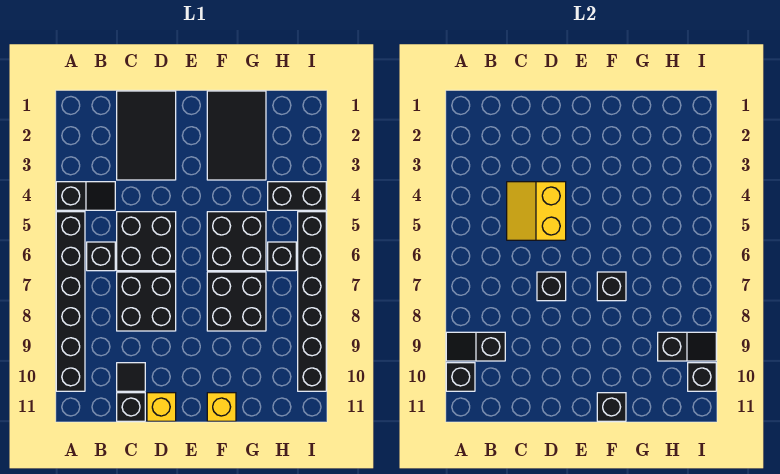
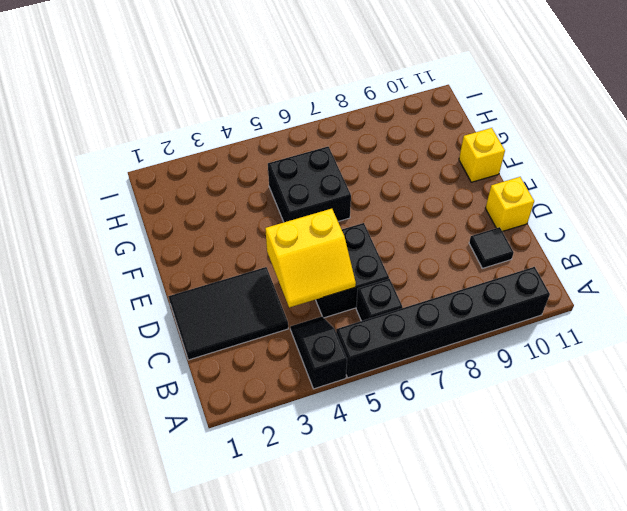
none -> black brick C7:D8 level 1
none -> black brick C11 level 1
none -> black tile F1:G3 level 1

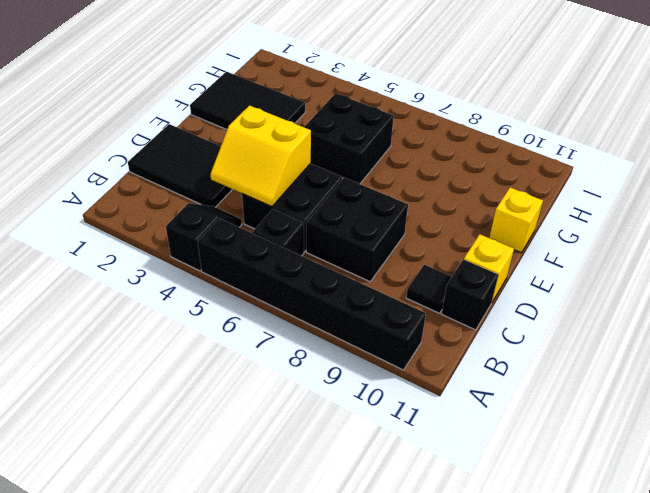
none -> black brick F7:G8 level 1
none -> black brick H4:I4 level 1
none -> black brick H6 level 1

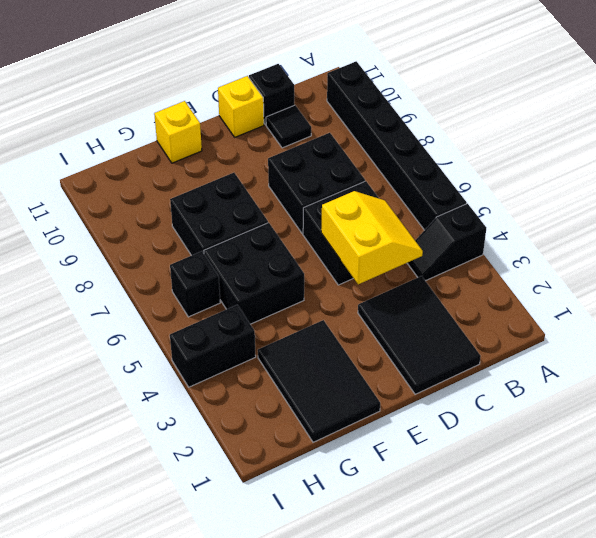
none -> black brick B6 level 1
none -> black brick I5:I10 level 1
none -> black slope A9:B9 level 2 top B

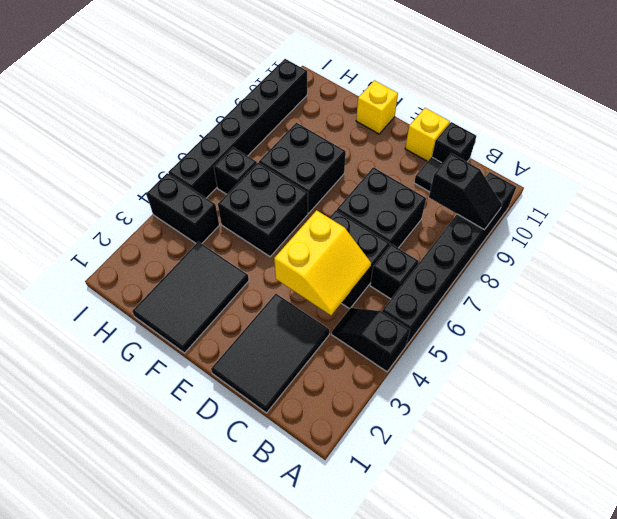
none -> black brick A10 level 2
none -> black brick D7 level 2
none -> black brick F7 level 2

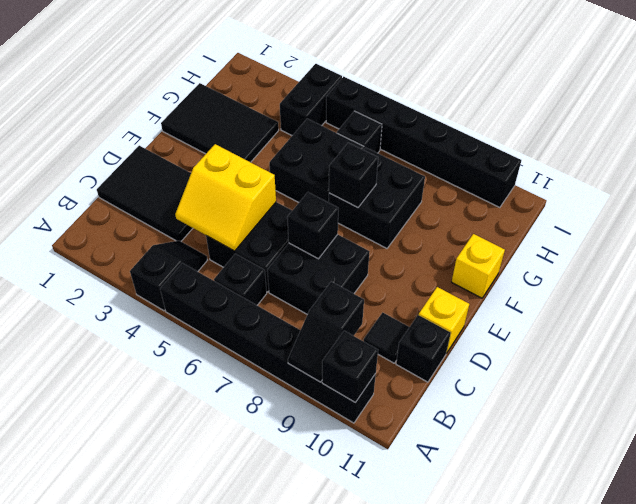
none -> black brick F11 level 2
none -> black slope H9:I9 level 2 top H
none -> black brick I10 level 2

